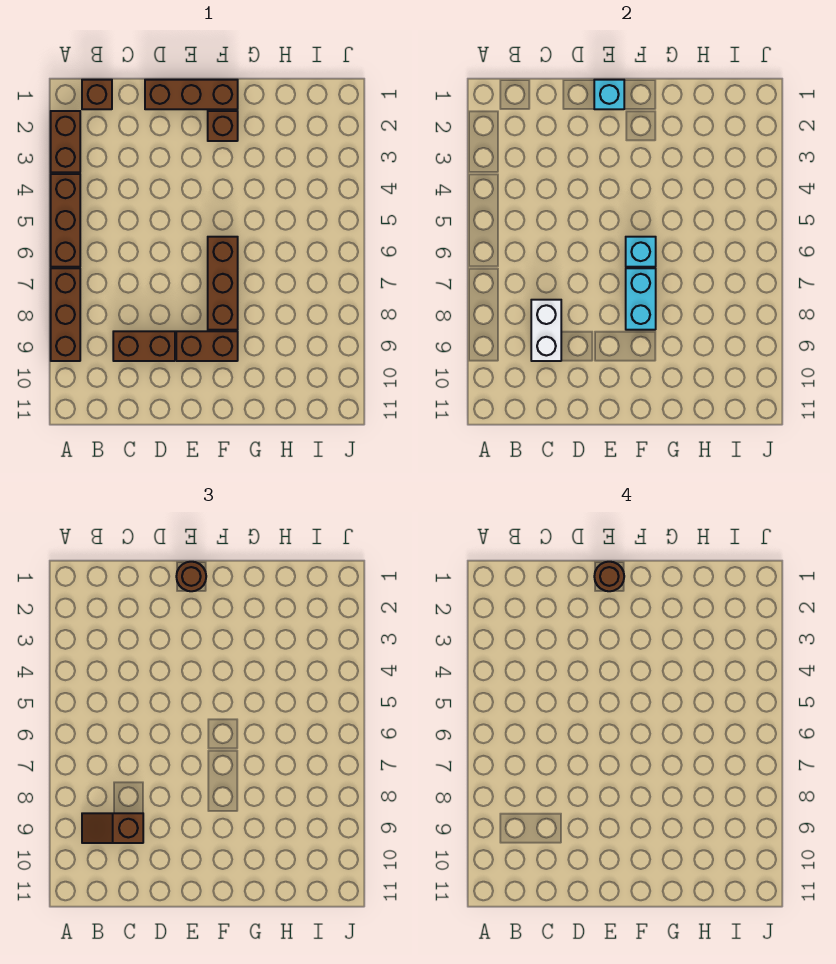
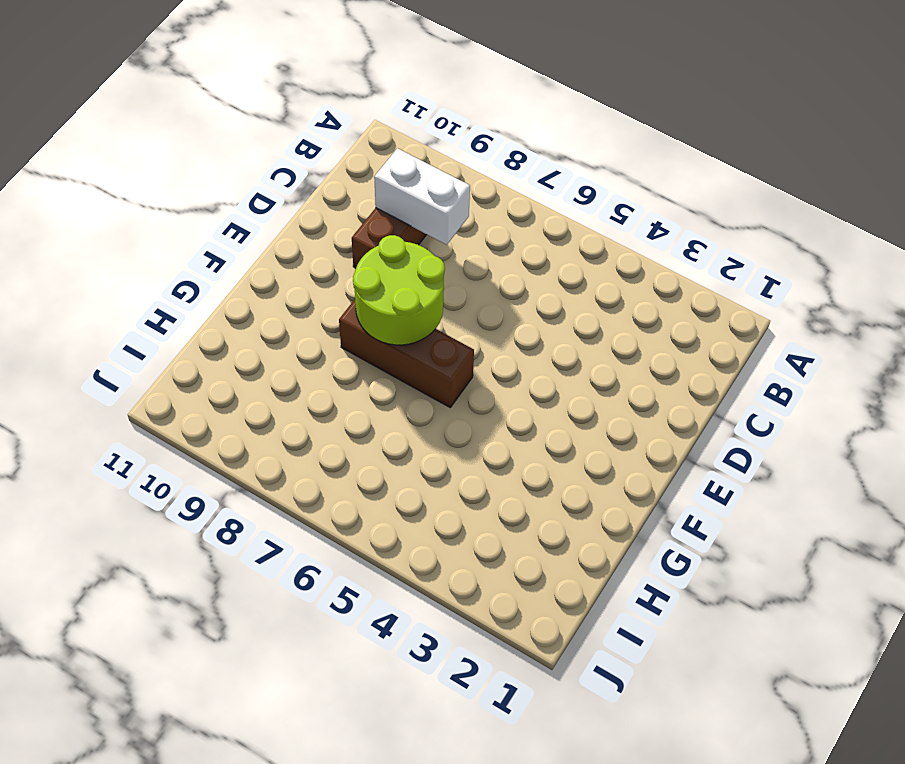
lime round brick E7:F8 level 2 -> cyan brick F7:F8 level 2
none -> brown brick A2:A3 level 1
none -> brown brick A4:A6 level 1
none -> brown brick A7:A9 level 1

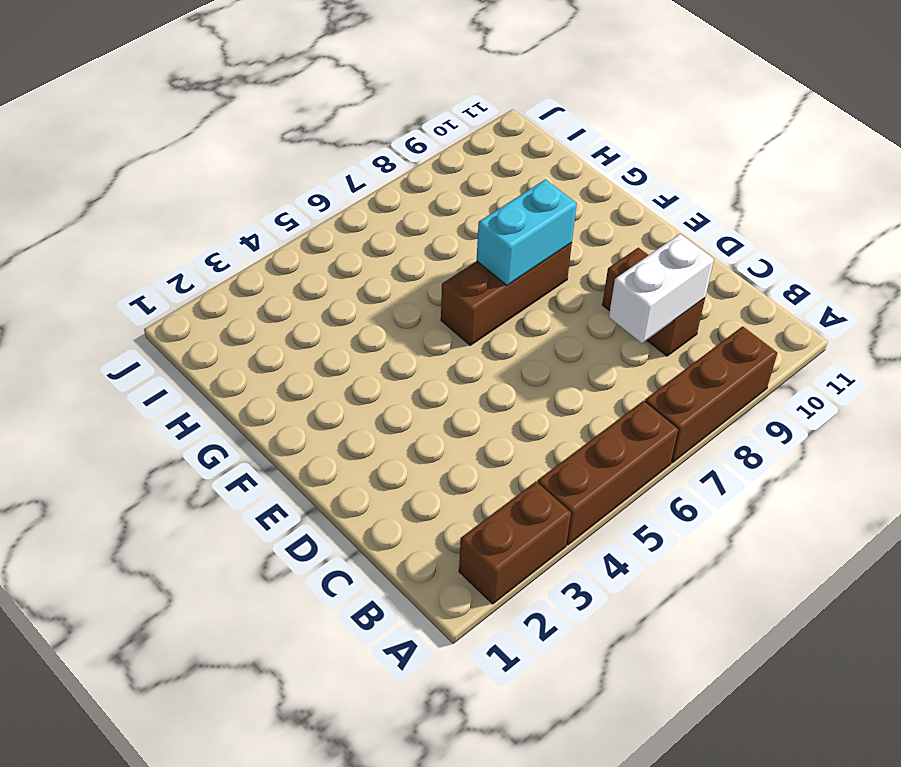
none -> brown brick B1 level 1
none -> brown brick D1:F1 level 1
none -> brown brick E9:F9 level 1

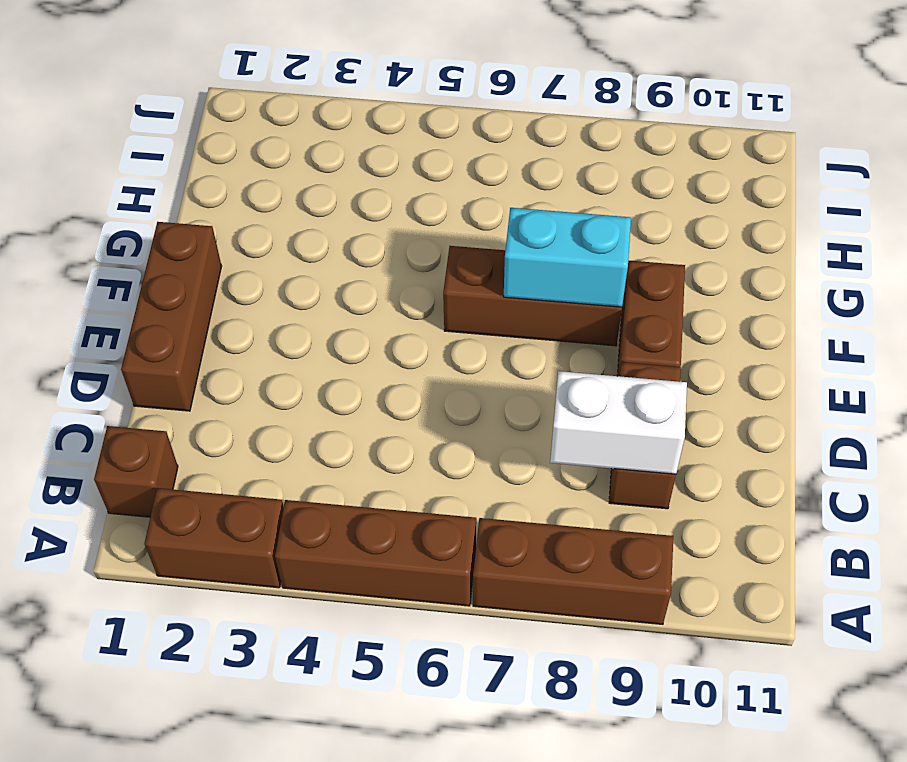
none -> brown brick F2 level 1
none -> cyan brick E1 level 2
none -> cyan brick F6 level 2

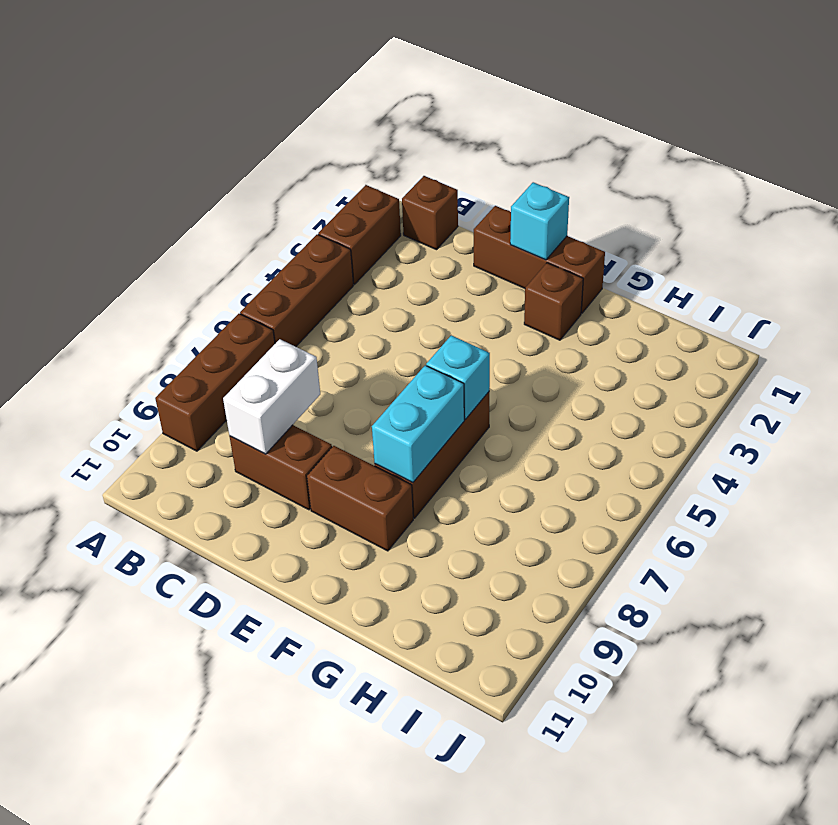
none -> brown slope B9:C9 level 3 top C
none -> brown round brick E1 level 3
none -> brown round brick E1 level 4

